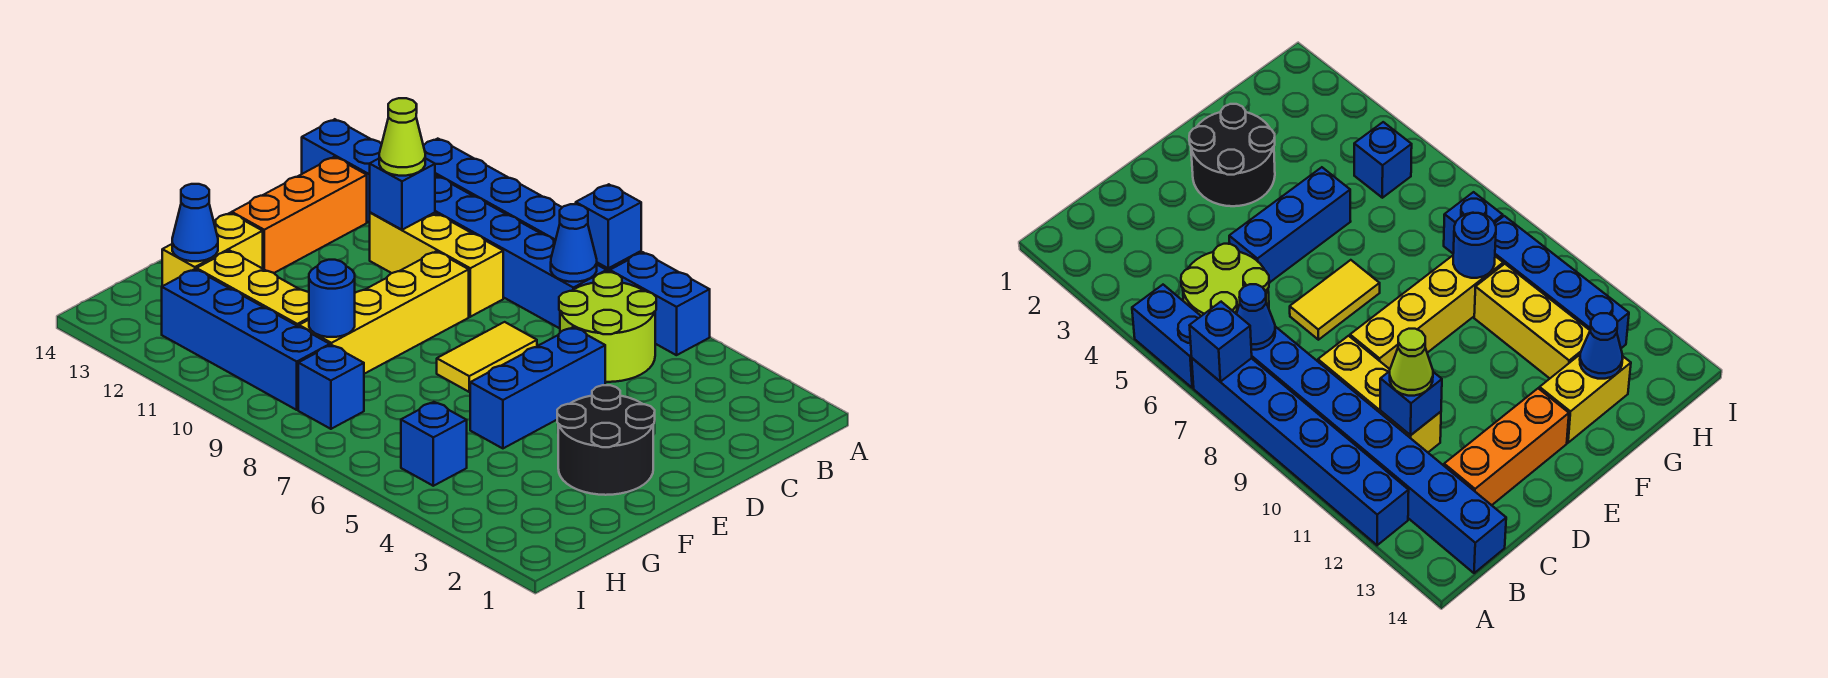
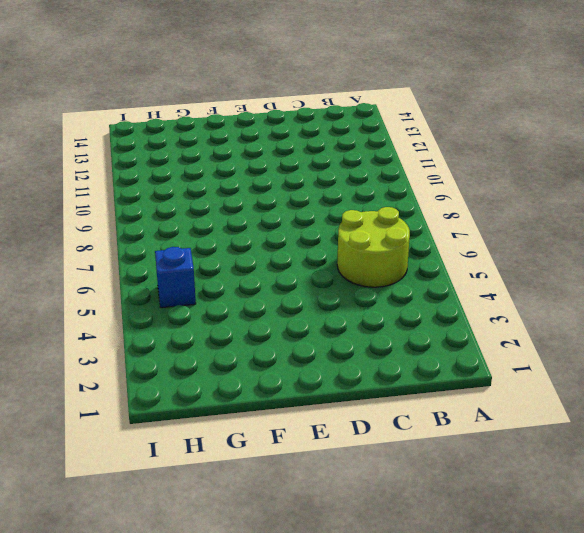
none -> blue brick A5:A6 level 1
none -> blue brick A7:A12 level 1
none -> blue brick B7:B14 level 1

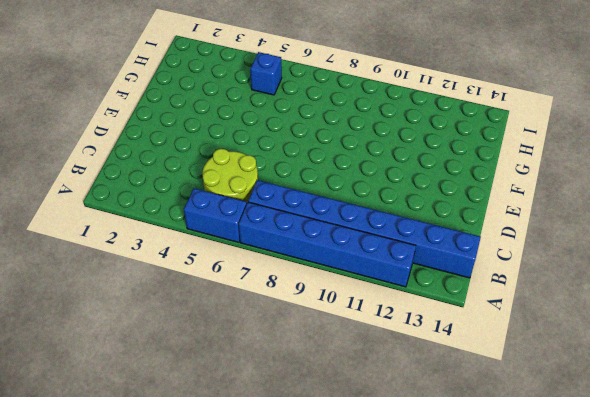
none -> yellow brick C9:C11 level 1
none -> orange brick C13:E13 level 1
none -> blue brick D5:F5 level 1

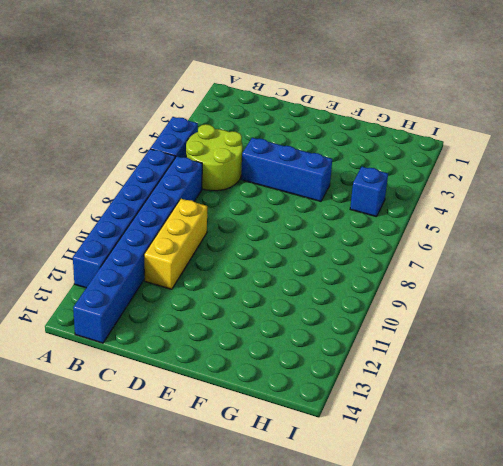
none -> orange brick C13:E13 level 1
none -> yellow tile D7:E7 level 1
none -> yellow brick D9:G9 level 1

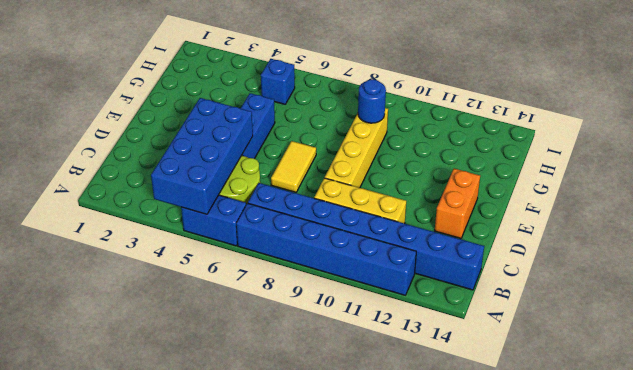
blue brick A4:D5 level 2 -> none
orange brick D13:E13 level 1 -> orange brick C13:E13 level 1
none -> black round brick E2:F3 level 1
none -> yellow brick F13:G13 level 1
none -> yellow brick G10:G12 level 1

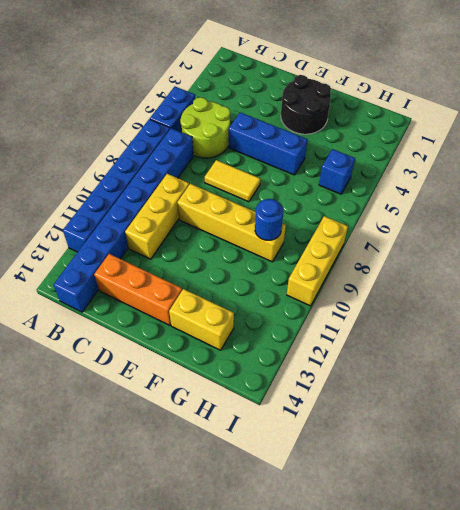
yellow brick I8:I10 level 1 -> yellow brick G10:G12 level 1
none -> blue brick H8 level 1
none -> blue brick H9:H12 level 1
none -> blue brick A7 level 2

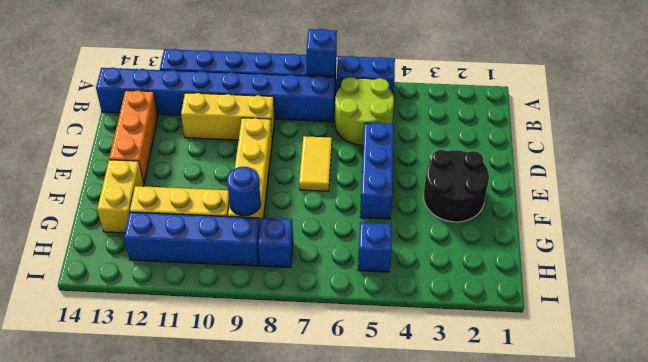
none -> blue cone B7 level 2
none -> blue brick C11 level 2
none -> blue cone G13 level 2

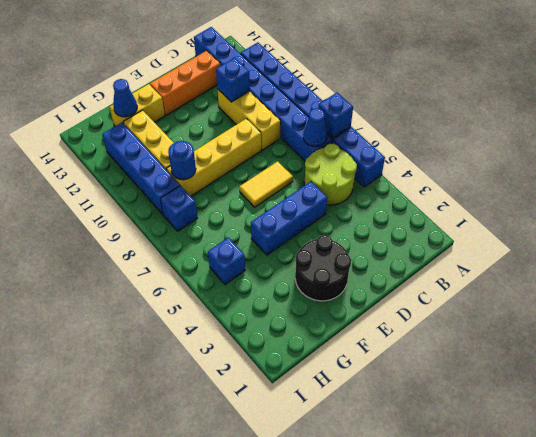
none -> lime cone C11 level 3

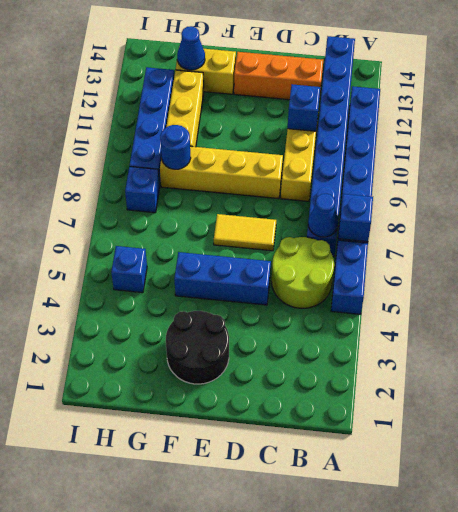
none -> lime cone C11 level 3

